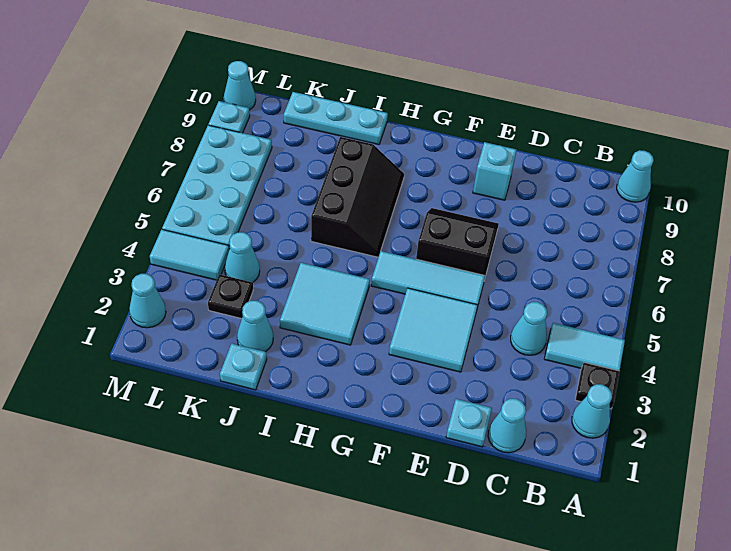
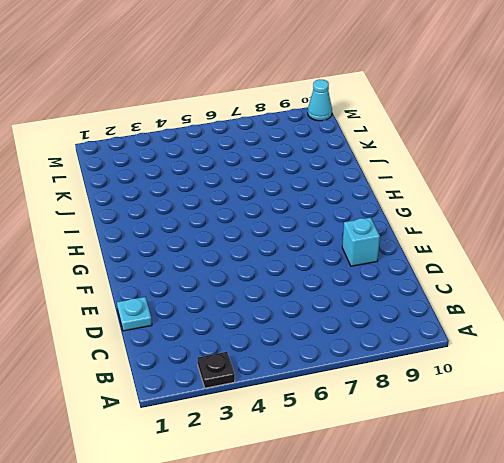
none -> cyan cone A2 level 1
none -> cyan tile A4:B4 level 1
none -> cyan cone A10 level 1

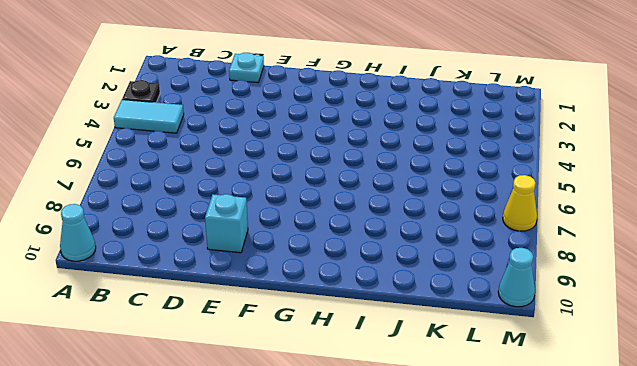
yellow cone M7 level 1 -> cyan plate L5:M8 level 1
none -> cyan cone A2 level 1
none -> cyan cone C1 level 1
none -> cyan cone C4 level 1

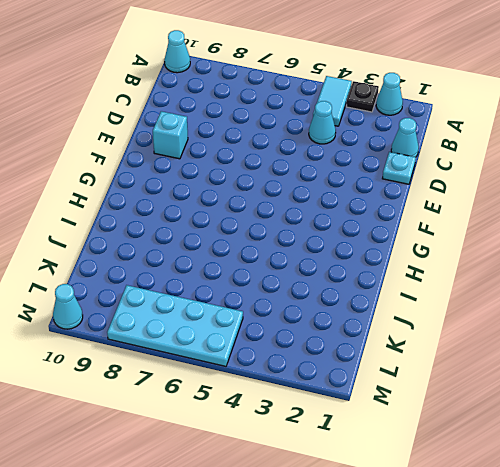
none -> cyan tile E3:F4 level 1
none -> cyan tile E5:G5 level 1
none -> black slope E6:F7 level 1 top 6

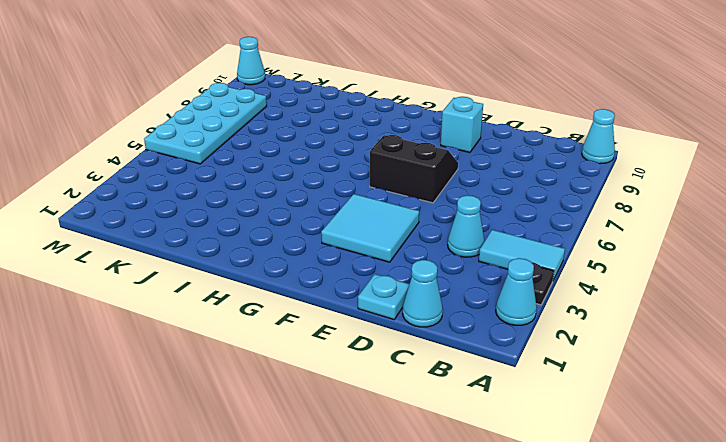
none -> cyan tile E5:G5 level 1
none -> cyan tile H3:I4 level 1
none -> black slope H6:I8 level 1 top I

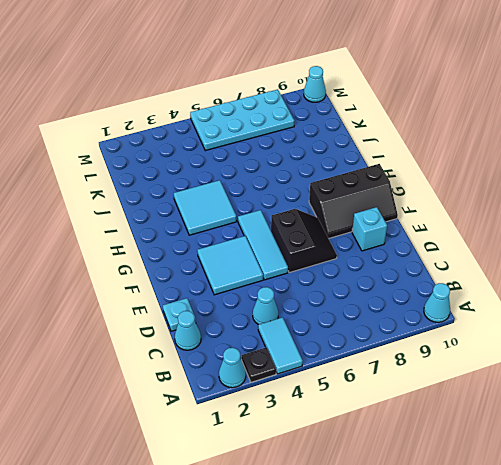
black slope F8:G10 level 1 top G -> black slope H6:I8 level 1 top I
none -> cyan plate I10:K10 level 1
none -> cyan plate J1 level 1
none -> cyan cone J2 level 1

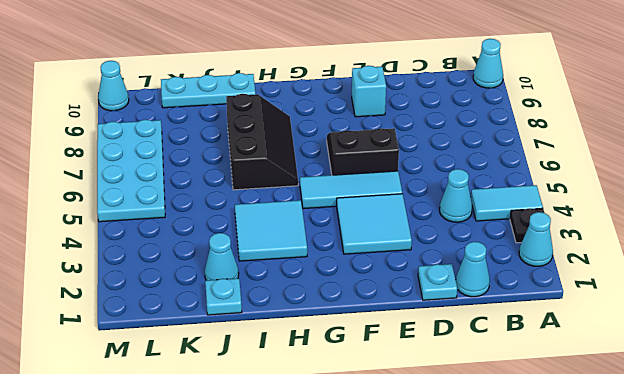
none -> black plate K3 level 1
none -> cyan cone K4 level 1
none -> cyan tile L4:M4 level 1

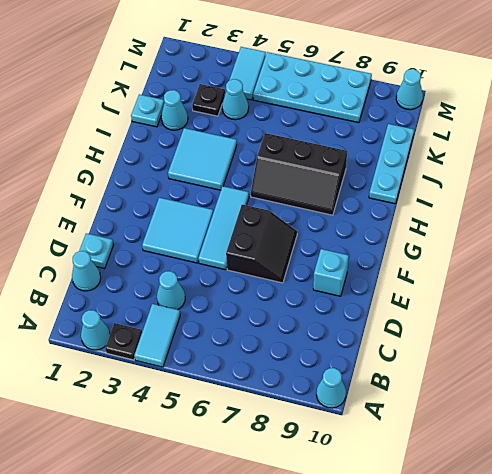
none -> cyan cone M2 level 1
none -> cyan plate M9 level 1

